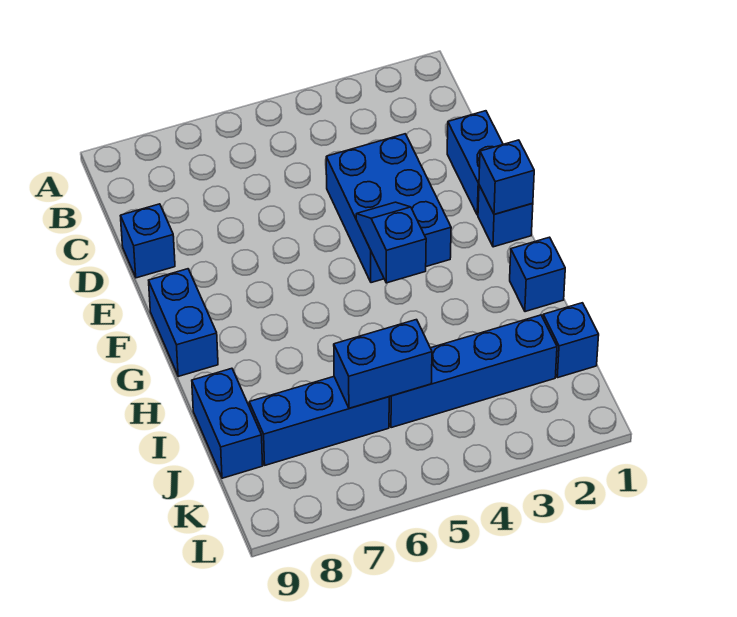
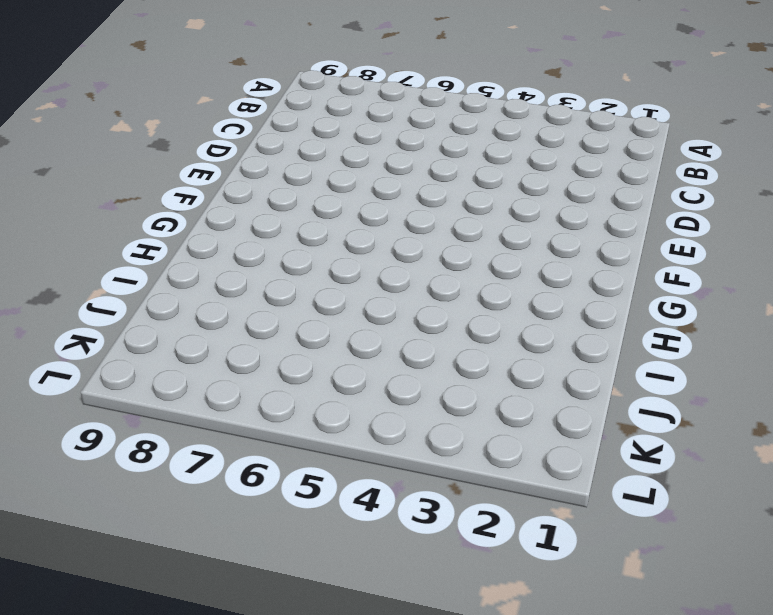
none -> blue brick D1:E1 level 1
none -> blue brick D3:F4 level 1
none -> blue brick D9 level 1

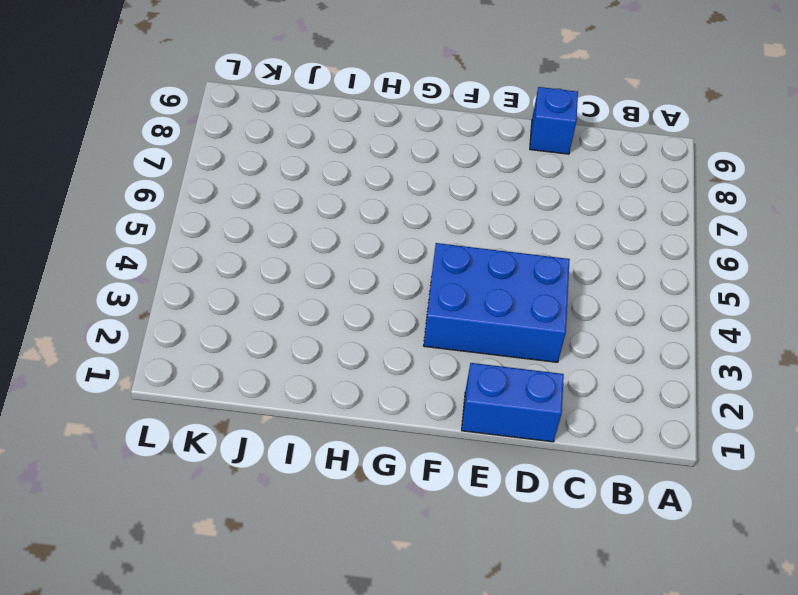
none -> blue brick F1 level 1
none -> blue brick F9:G9 level 1
none -> blue brick H1 level 1

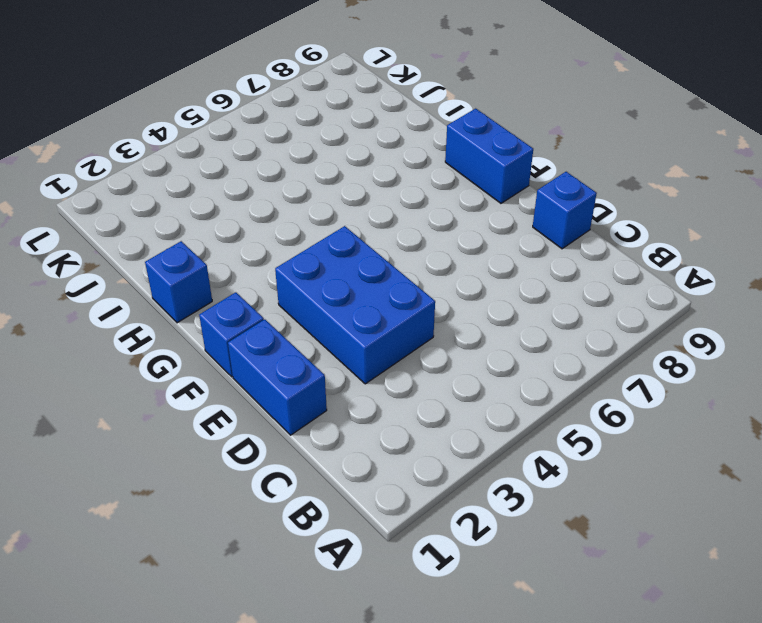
none -> blue brick I9:J9 level 1
none -> blue brick J1 level 1
none -> blue brick J2:J5 level 1

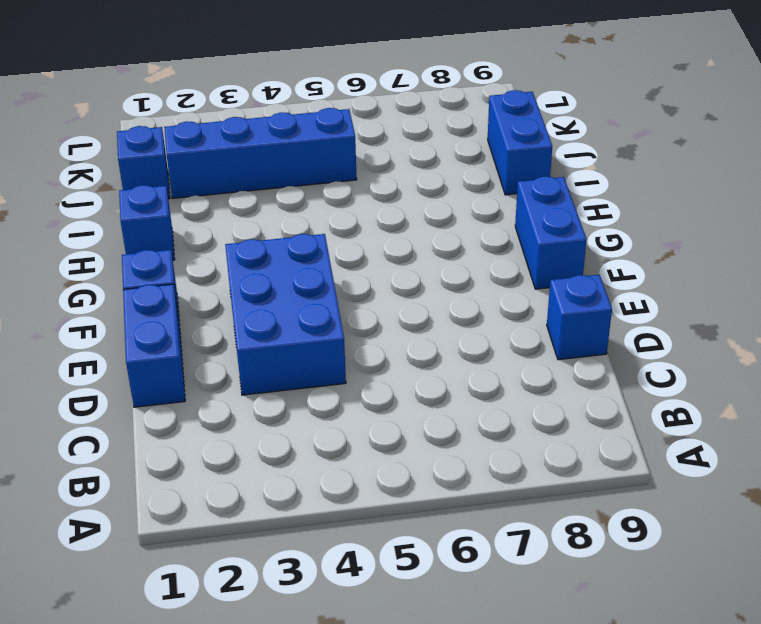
none -> blue brick J6:J8 level 1
none -> blue brick F1 level 2
none -> blue slope F4:G4 level 2 top G

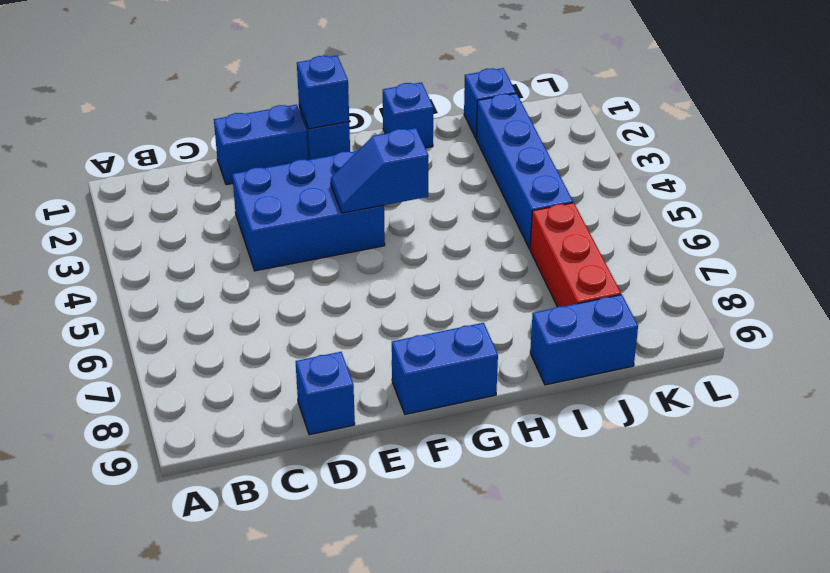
red brick J6:J8 level 1 -> blue brick J6:J8 level 1
none -> blue brick J5:J6 level 2

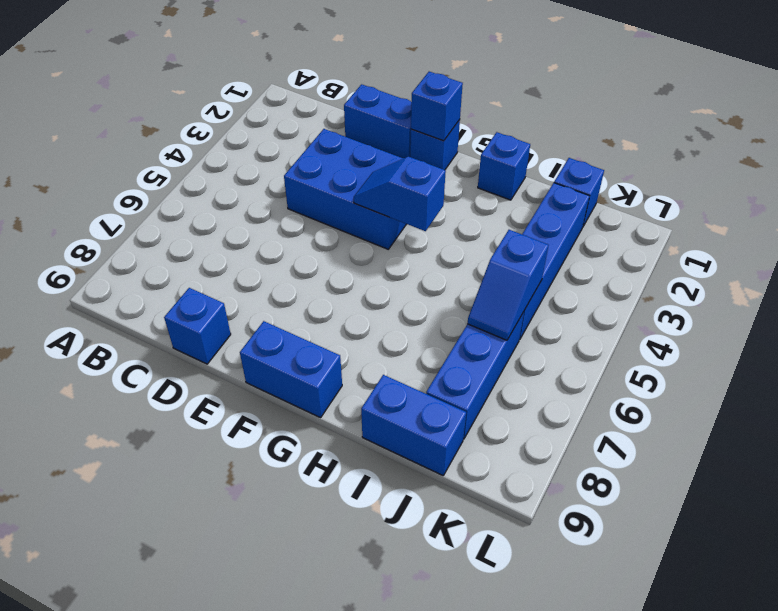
blue slope J5:J6 level 2 top 5 -> blue brick J5:J6 level 2

